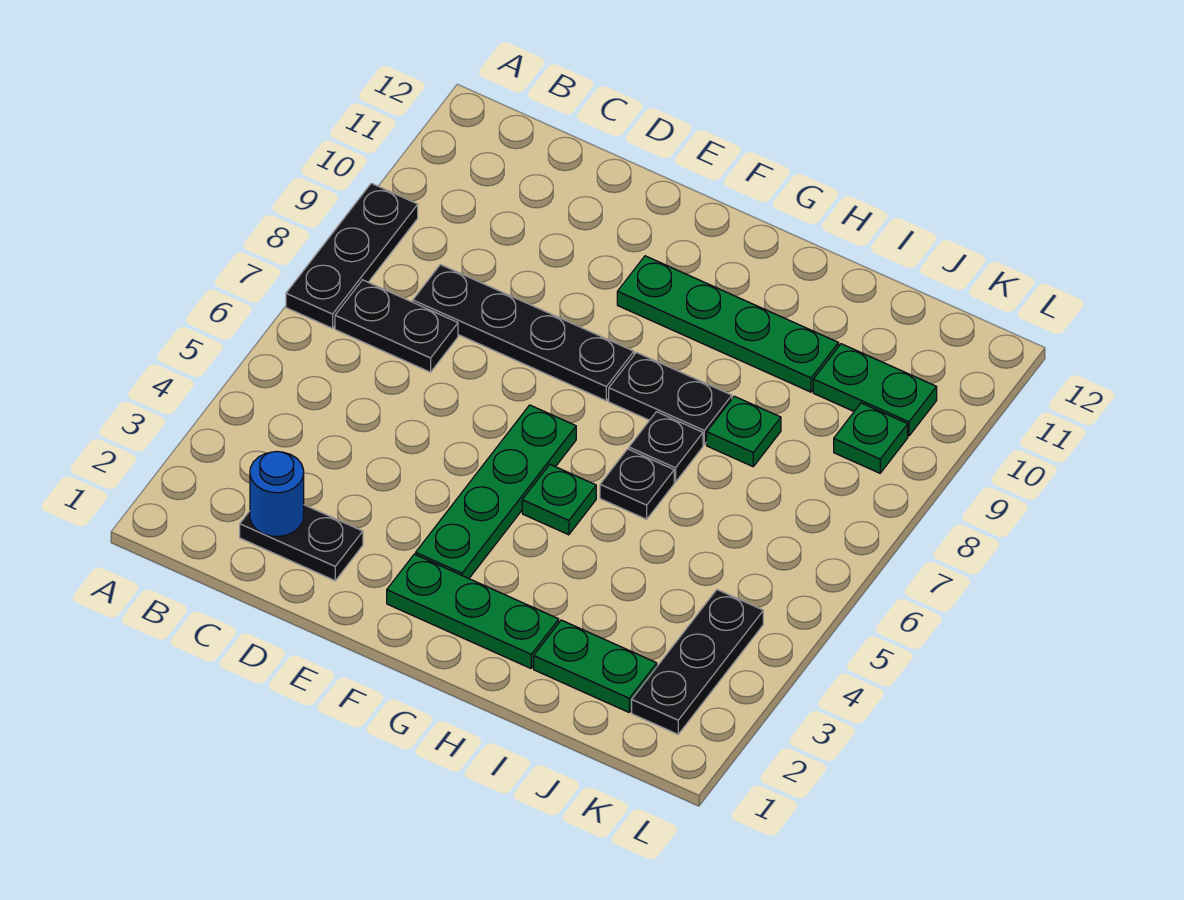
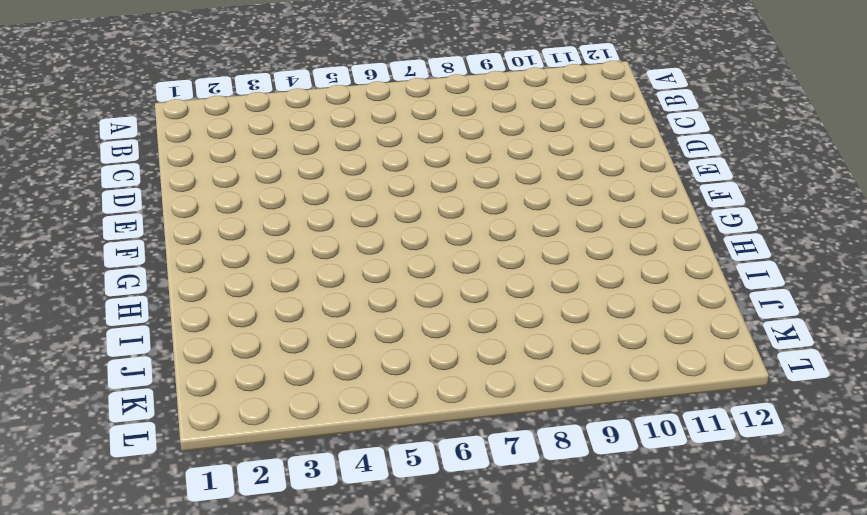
none -> black plate A7:A9 level 1
none -> black plate B7:C7 level 1
none -> black plate C2:D2 level 1

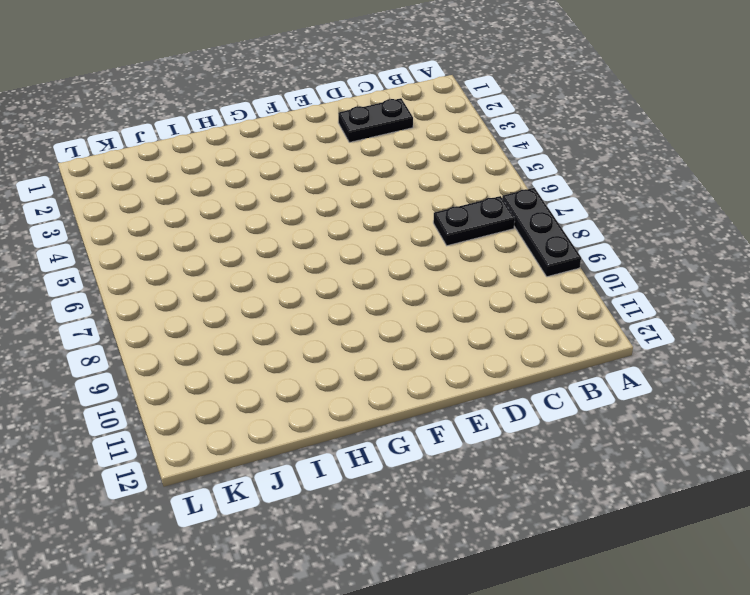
none -> black plate C8:F8 level 1
none -> green plate F2:H2 level 1
none -> green plate F3:F6 level 1

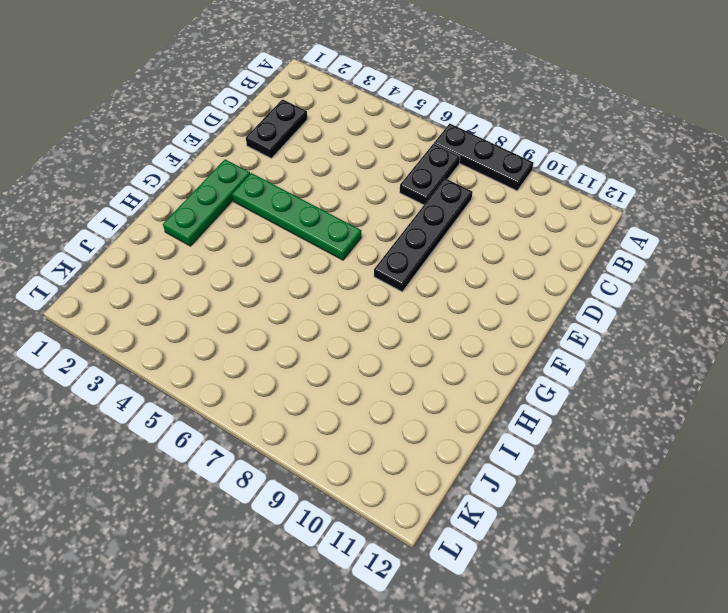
none -> green plate F10:I10 level 1
none -> green plate G5 level 1
none -> black plate G8:H8 level 1

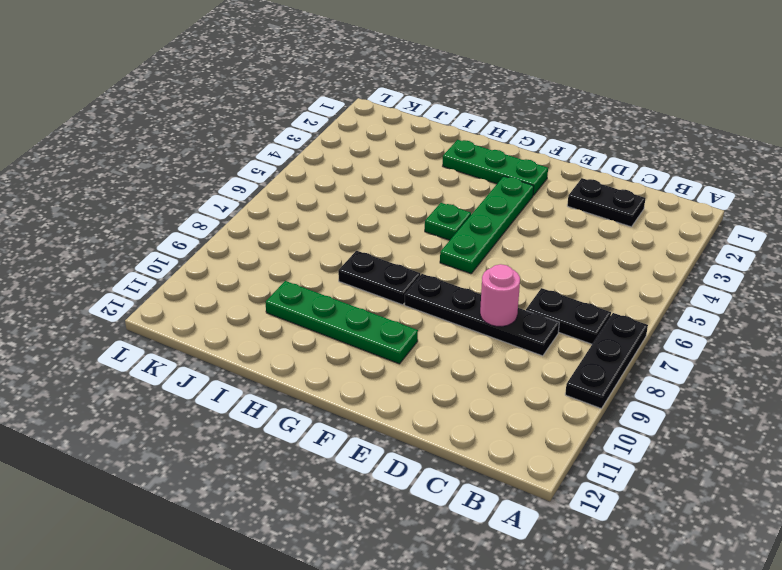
pink round brick D8 level 2 -> none
none -> black plate H6 level 1
none -> black plate H7 level 1
none -> green plate I2:J2 level 1

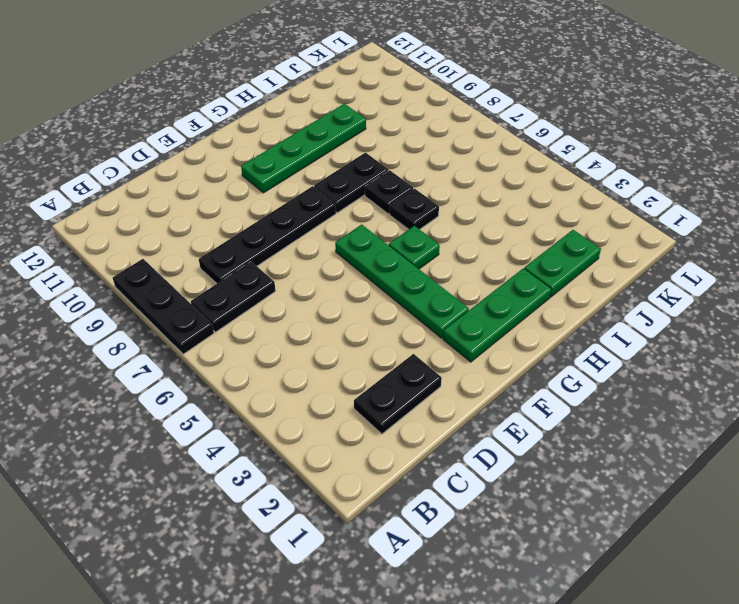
none -> green plate I8 level 1
none -> green plate J10:K10 level 1
none -> black plate K2:K4 level 1

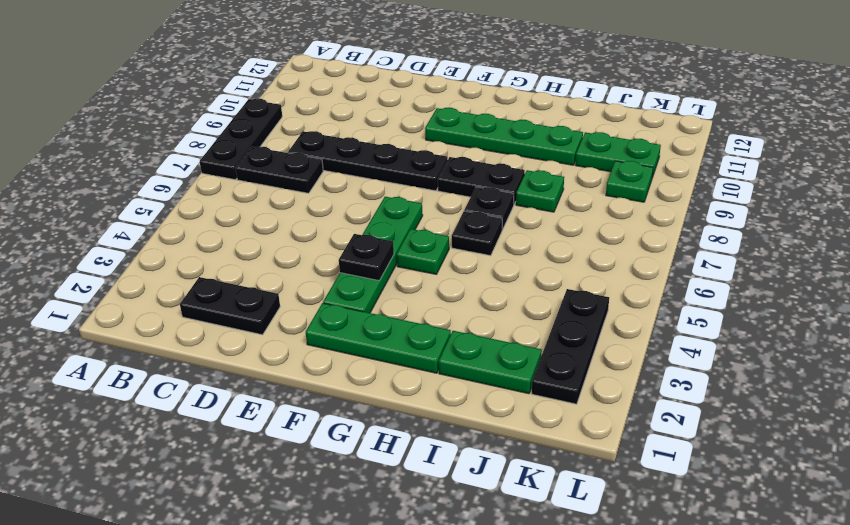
black plate F4 level 2 -> none
none -> blue round brick C2 level 2

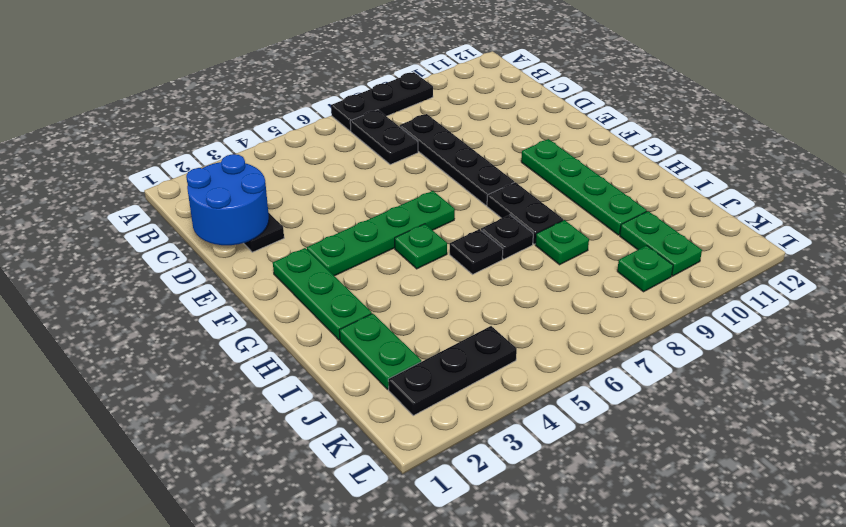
blue round brick C1:D2 level 2 -> blue round brick C2 level 2

